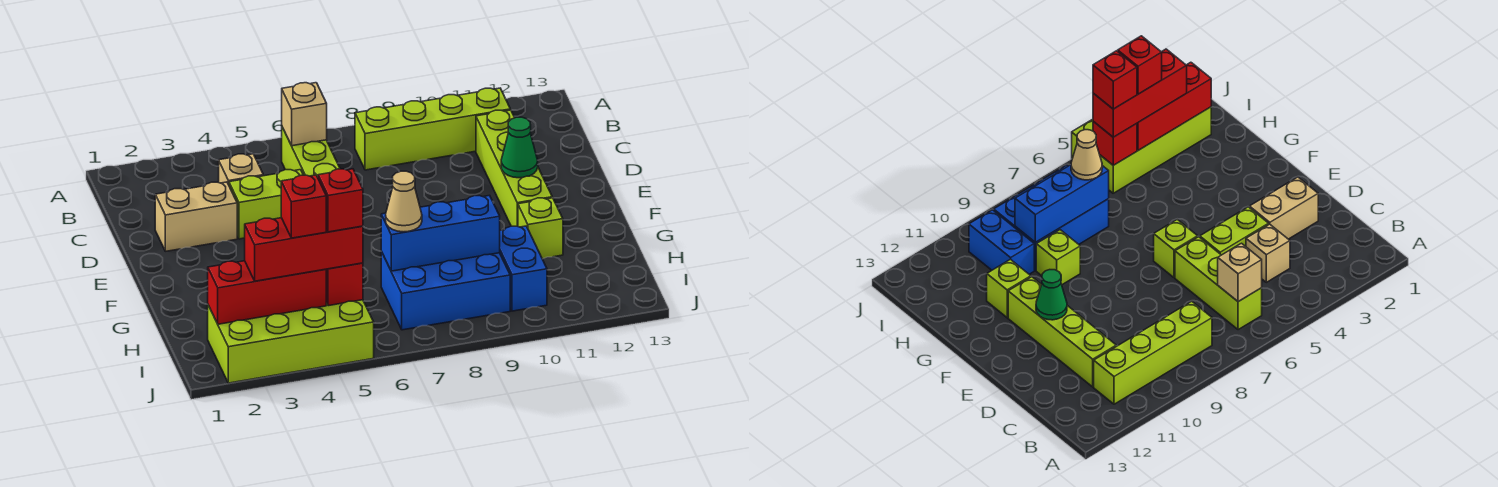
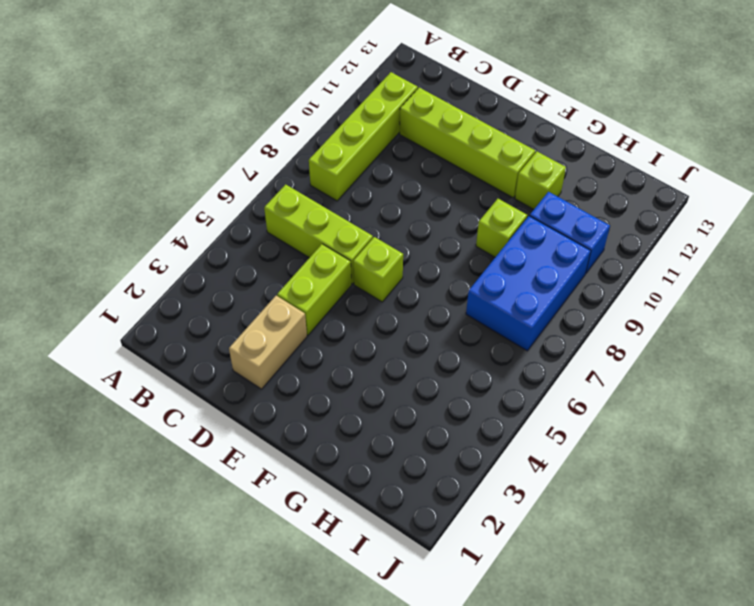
none -> tan brick C4 level 1
none -> lime brick I2:J5 level 1
none -> tan brick B6 level 2

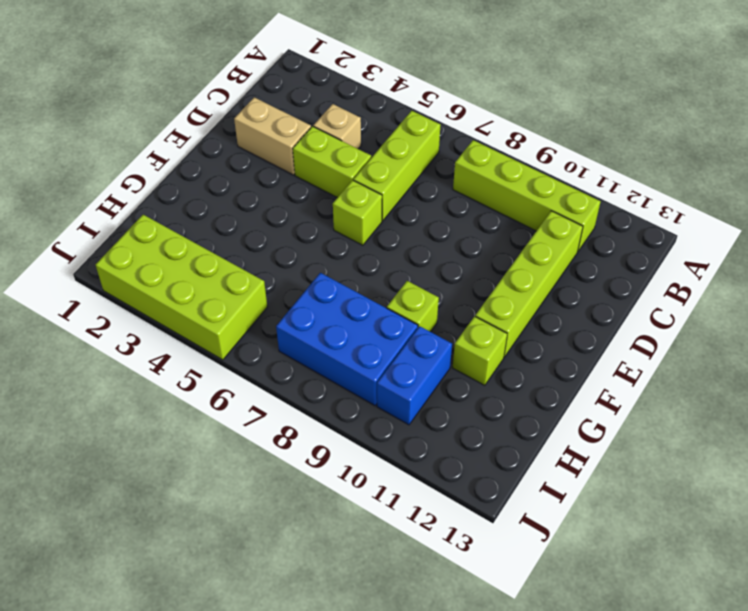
none -> tan brick B6 level 2
none -> green cone E11 level 2
none -> blue brick H7:H9 level 2

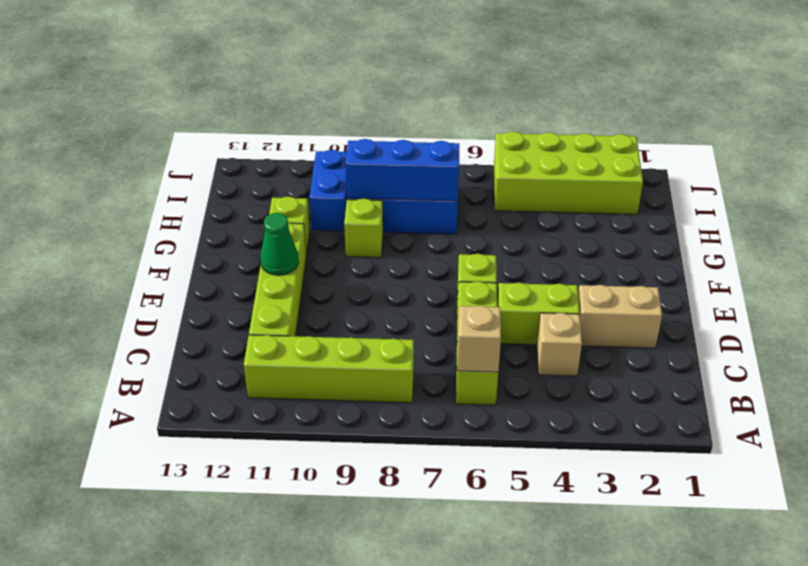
none -> red brick I2:I4 level 2
none -> red brick I5 level 2
none -> tan cone H7 level 3

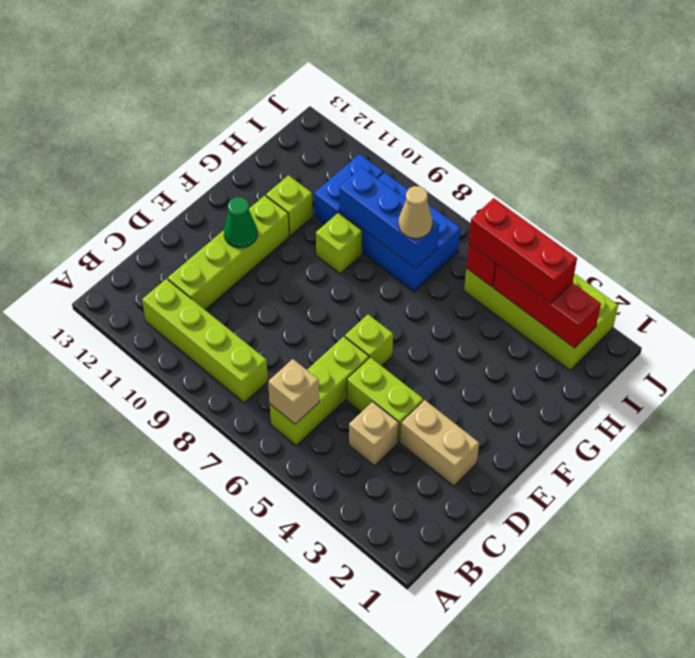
none -> red brick I4 level 4
none -> red brick I5 level 4

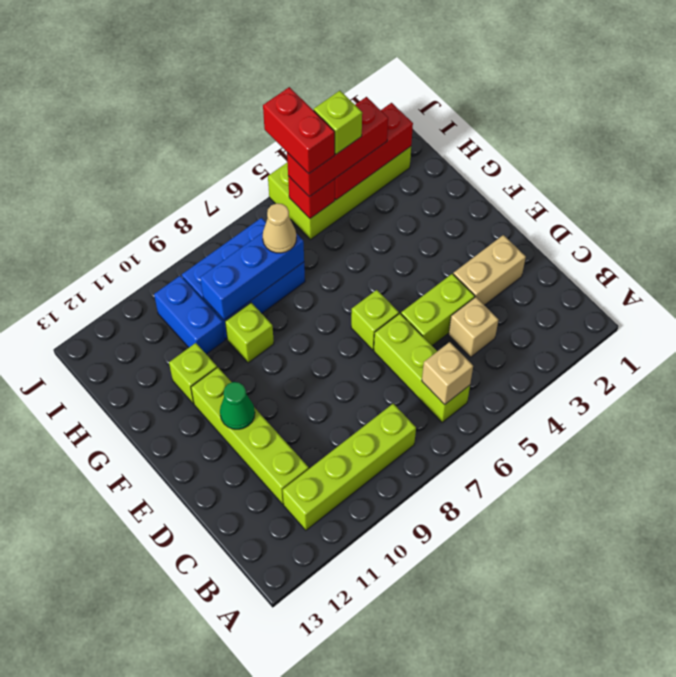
lime brick I4 level 4 -> red brick I4 level 4
red brick I5:J5 level 4 -> red brick I5 level 4

